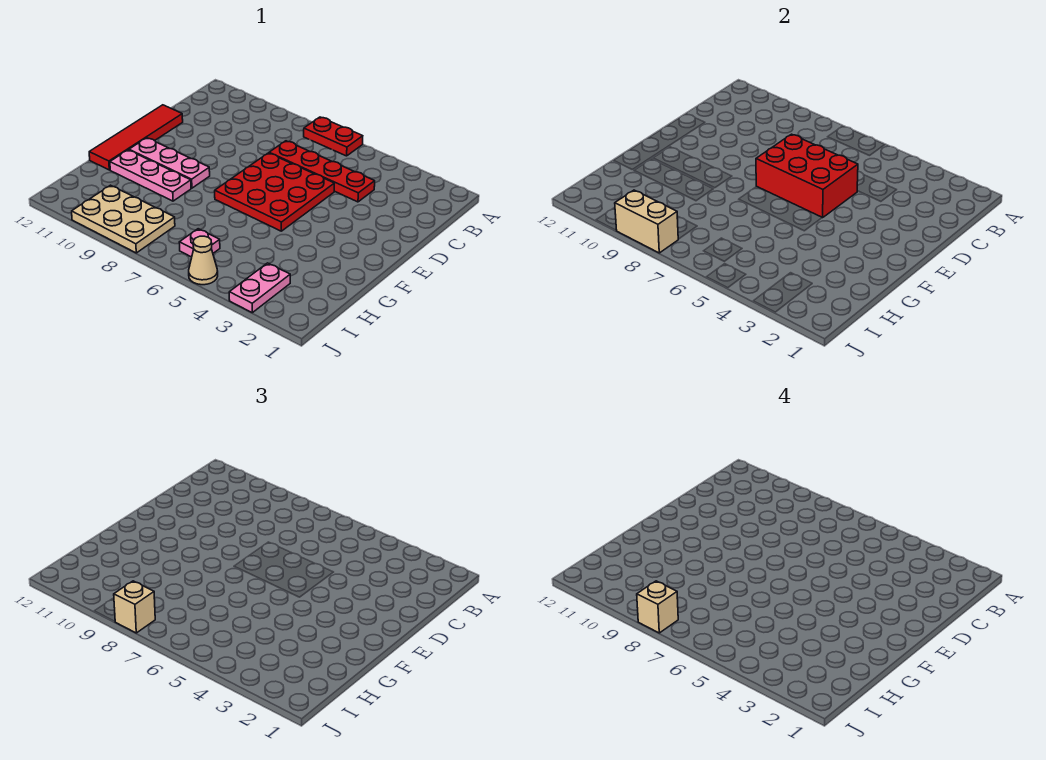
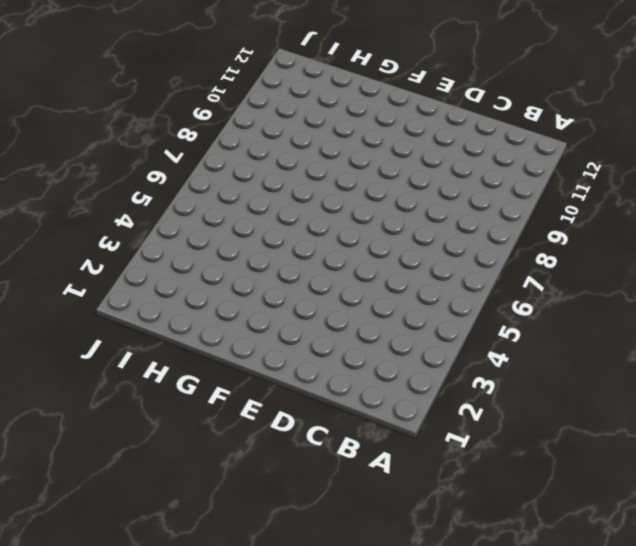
none -> red plate A6:A7 level 1
none -> red plate C4:C7 level 1
none -> red plate D5:F7 level 1

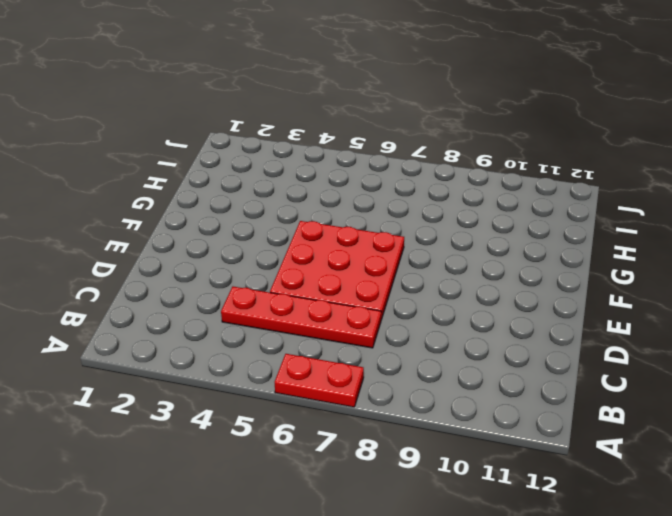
none -> red tile D12:G12 level 1
none -> pink plate F9:F11 level 1
none -> pink plate G9:G11 level 1

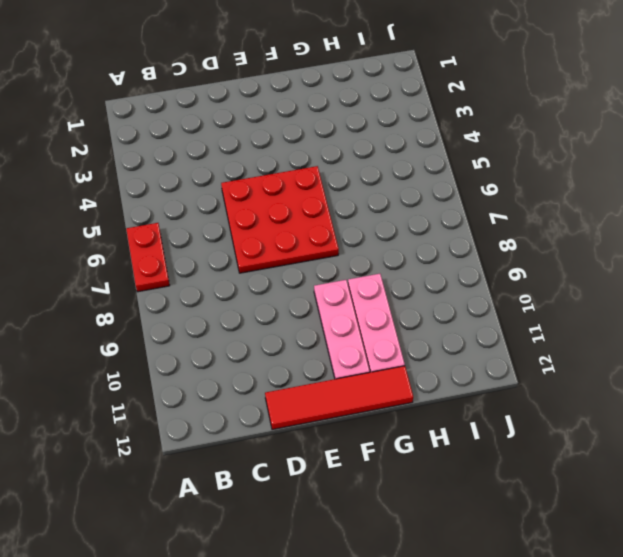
none -> red plate C4:C7 level 1
none -> pink plate I3:J3 level 1
none -> pink plate I6 level 1

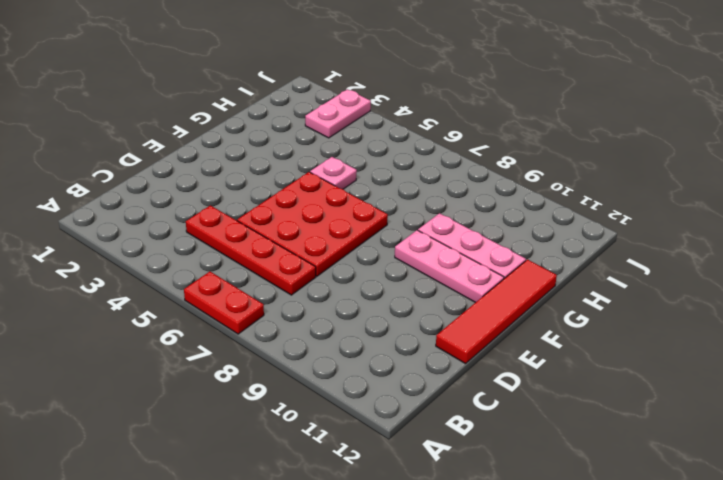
pink plate G5 level 1 -> pink plate I6 level 1
none -> tan plate I8:J10 level 1
none -> tan cone J5 level 1
none -> red brick D5:E7 level 2

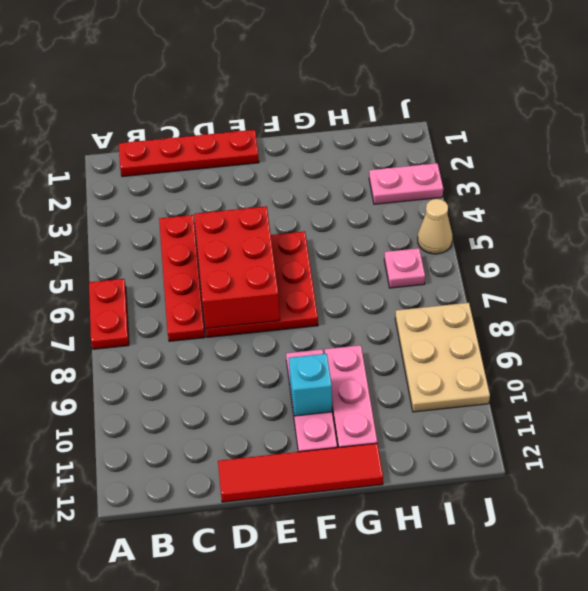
red plate B1:E1 level 1 -> none
cyan brick F10 level 2 -> none
none -> tan brick J8:J9 level 2
none -> tan brick J8 level 3
none -> tan brick J8 level 4

